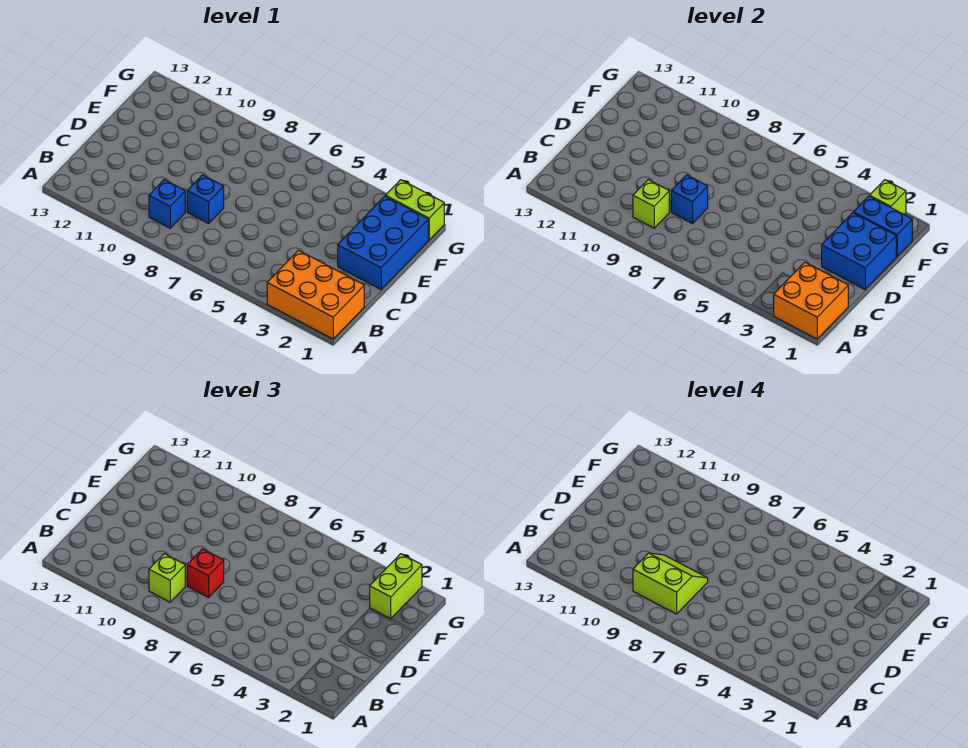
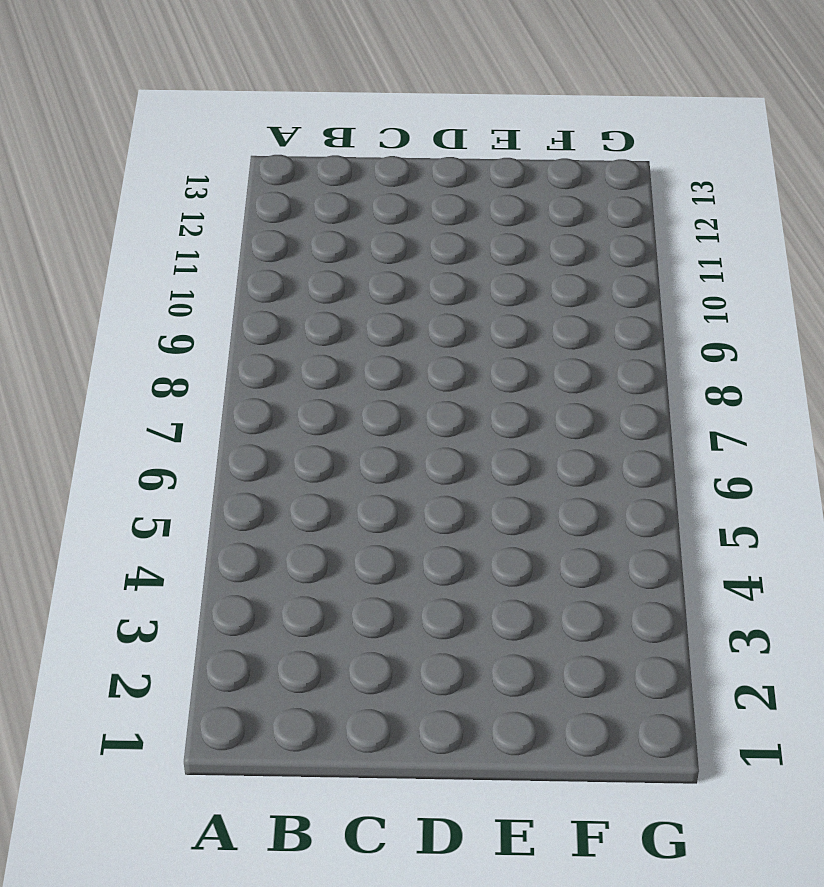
none -> orange brick A1:B3 level 1
none -> blue brick B9 level 1
none -> blue brick C8 level 1

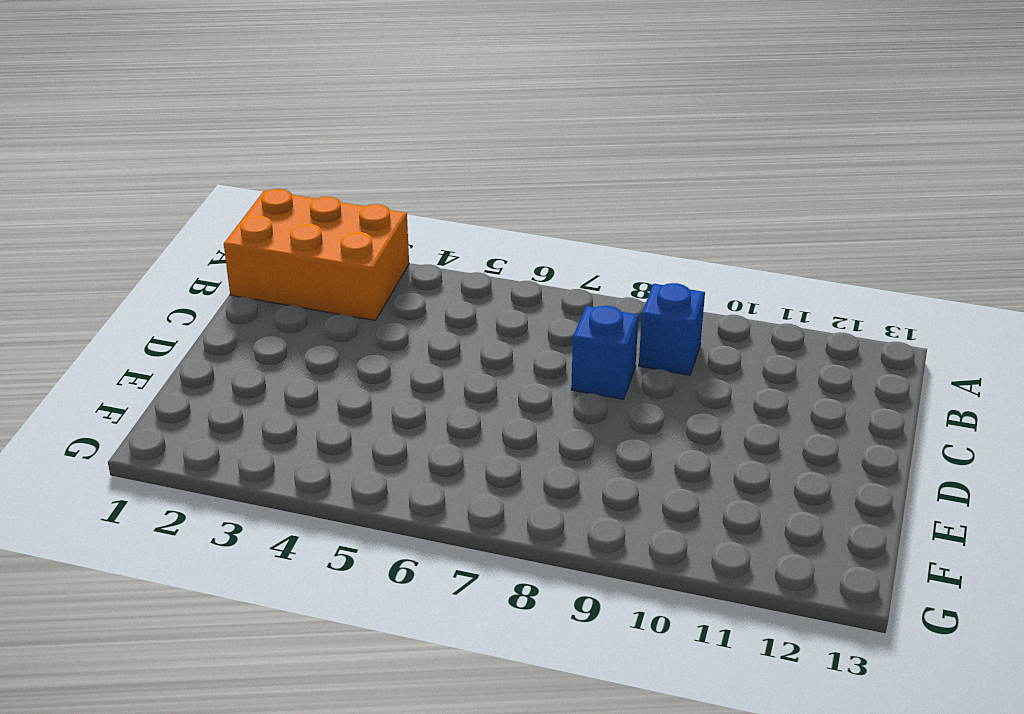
none -> blue brick D1:F2 level 1
none -> lime brick G1:G2 level 1
none -> orange brick A1:B2 level 2

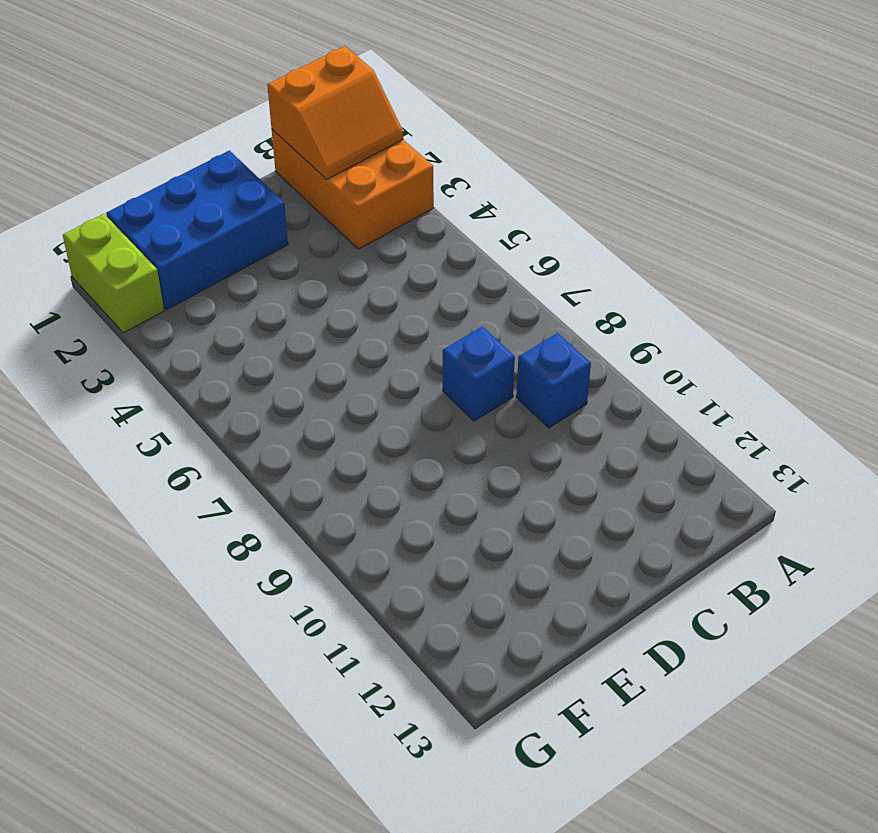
orange slope A1:B2 level 2 top 1 -> orange brick A1:B2 level 2
none -> lime brick B9 level 2
none -> blue brick C8 level 2
none -> blue brick D1:E2 level 2

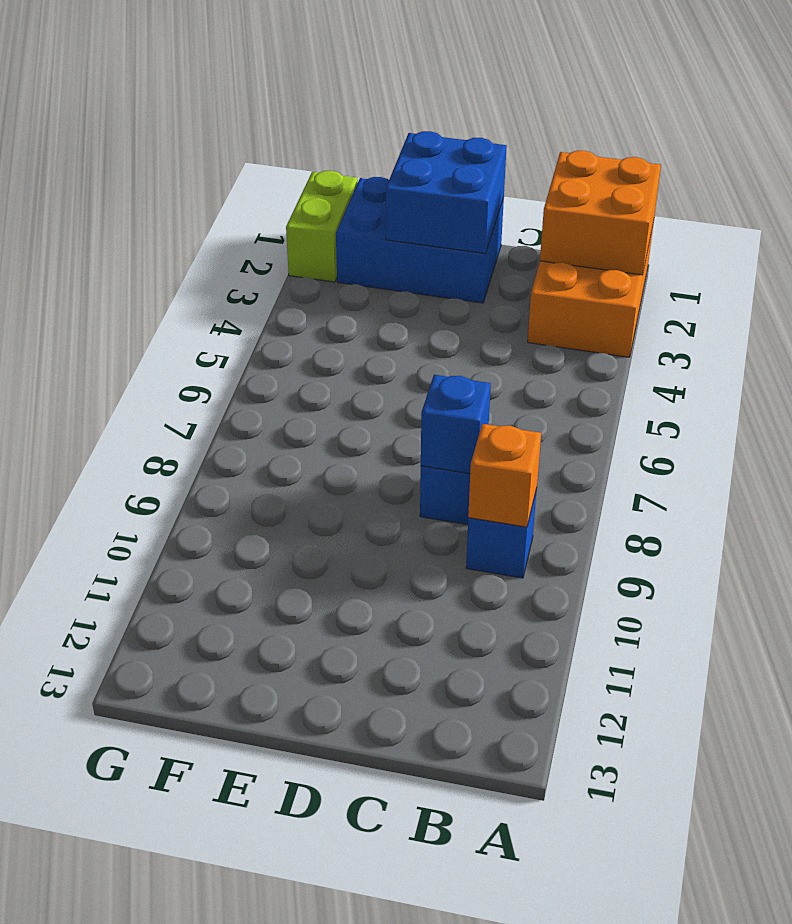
orange brick B9 level 2 -> lime brick B9 level 2
none -> blue brick F1:F2 level 2
none -> lime brick G2 level 2
none -> lime brick B9 level 3

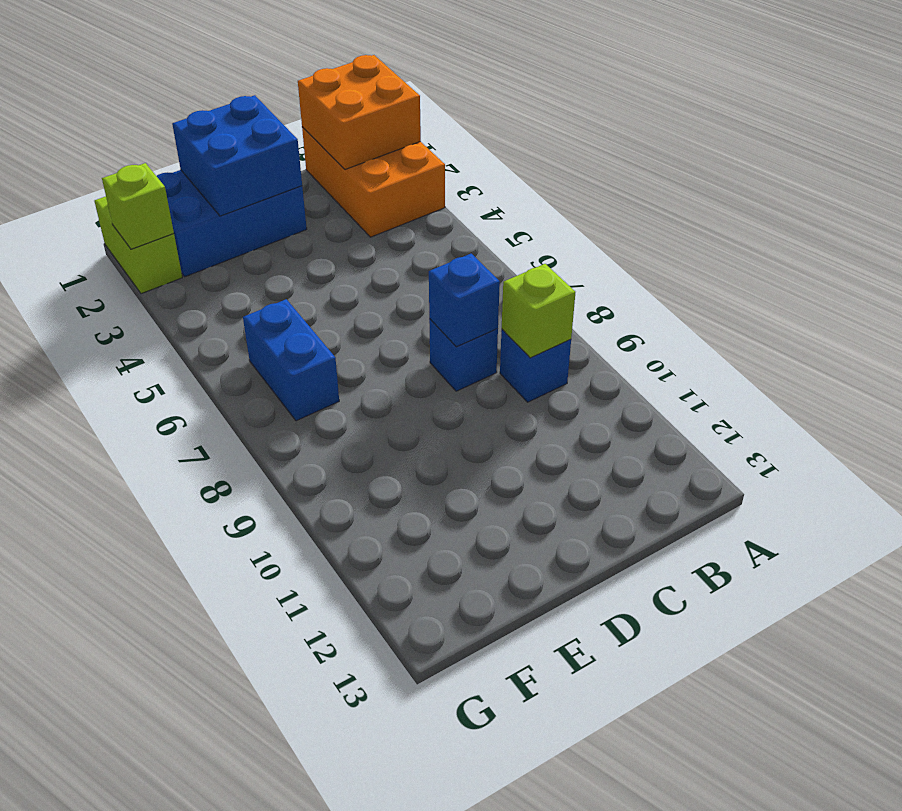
blue brick F6:F7 level 1 -> blue brick F1:F2 level 2
none -> lime brick B9 level 3
none -> red brick C8 level 3
none -> lime brick F2:G2 level 3

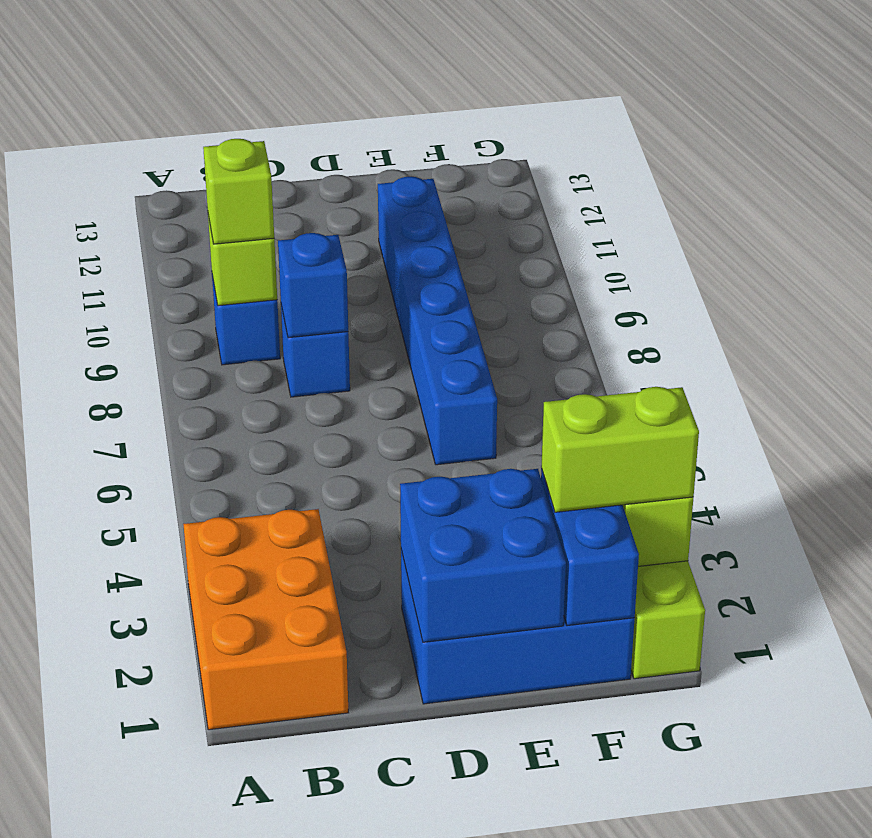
blue brick E6:E11 level 1 -> none
none -> orange brick A1:B2 level 2
none -> red brick C8 level 3
none -> lime slope B8:C9 level 4 top B

